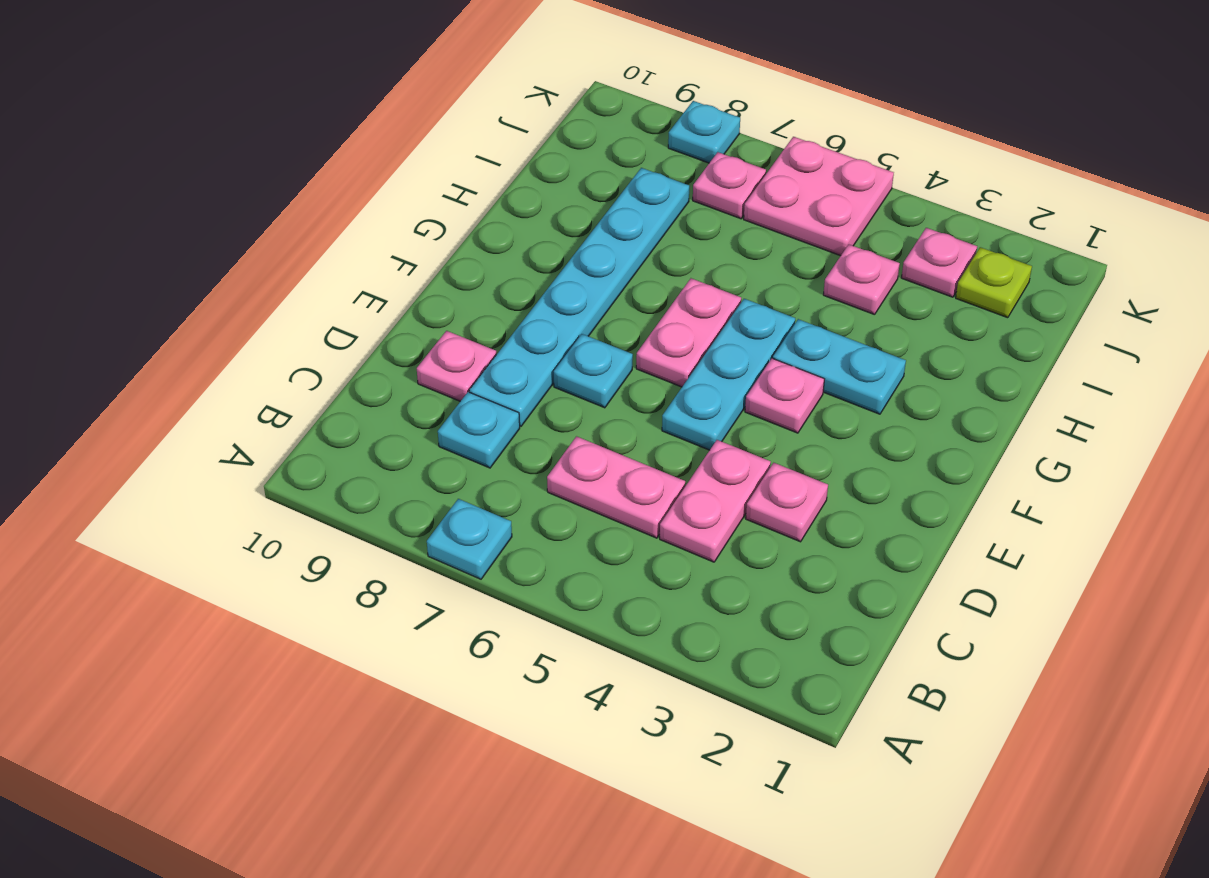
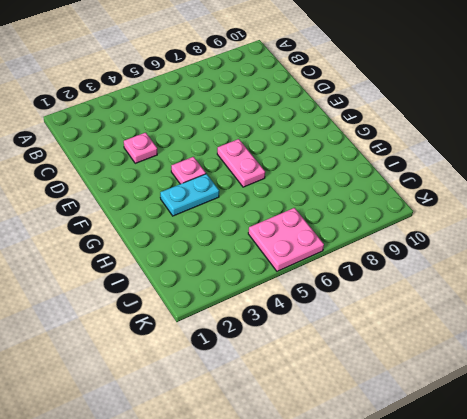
none -> cyan plate A7 level 1
none -> pink plate C4:D4 level 1
none -> pink plate C5:C6 level 1

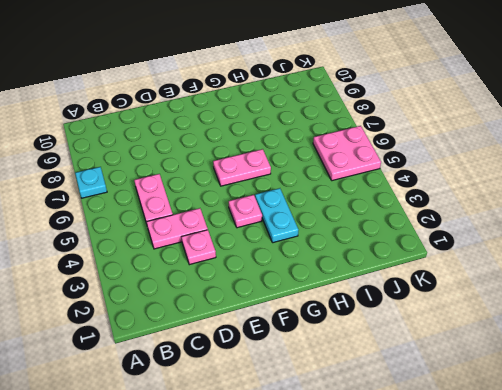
none -> cyan plate C8 level 1
none -> cyan plate D8:I8 level 1
none -> pink plate D9 level 1

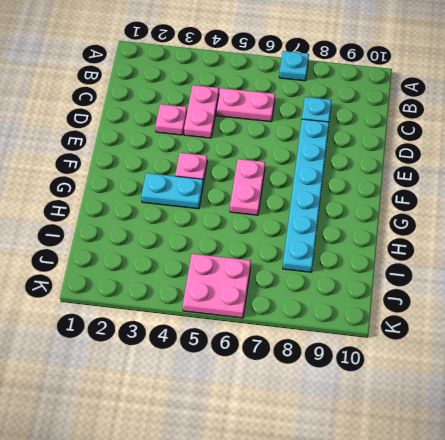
none -> pink plate D9 level 1
none -> cyan plate E5:G5 level 1
none -> cyan plate E7 level 1

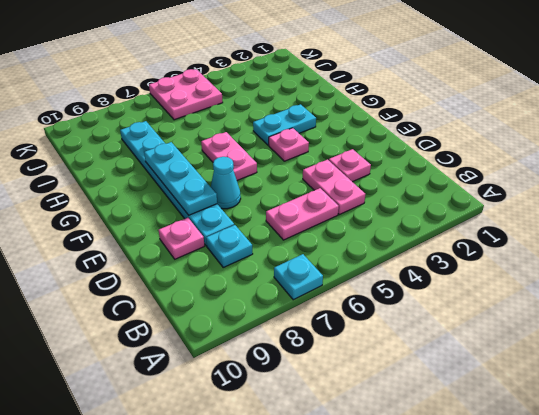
cyan cone E7 level 1 -> cyan plate E7 level 1
cyan plate E8:G8 level 2 -> cyan plate E5:G5 level 1
none -> pink plate I4 level 1
none -> lime plate J2 level 1
none -> pink plate J3 level 1

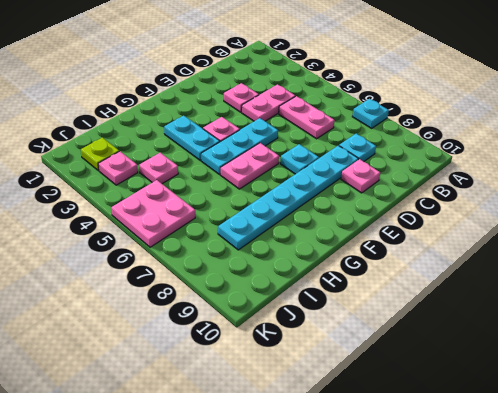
none -> pink plate J7 level 1
none -> cyan plate K8 level 1

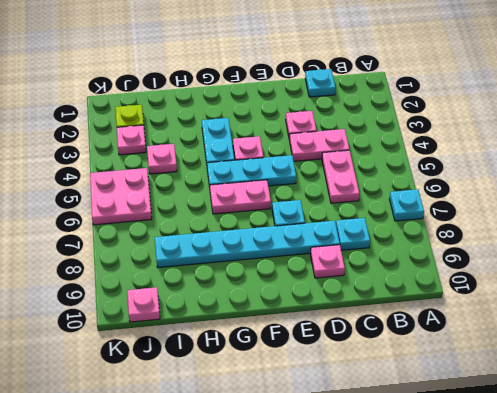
cyan plate C1 level 1 -> cyan plate K8 level 1
pink plate J10 level 1 -> pink plate J7 level 1

